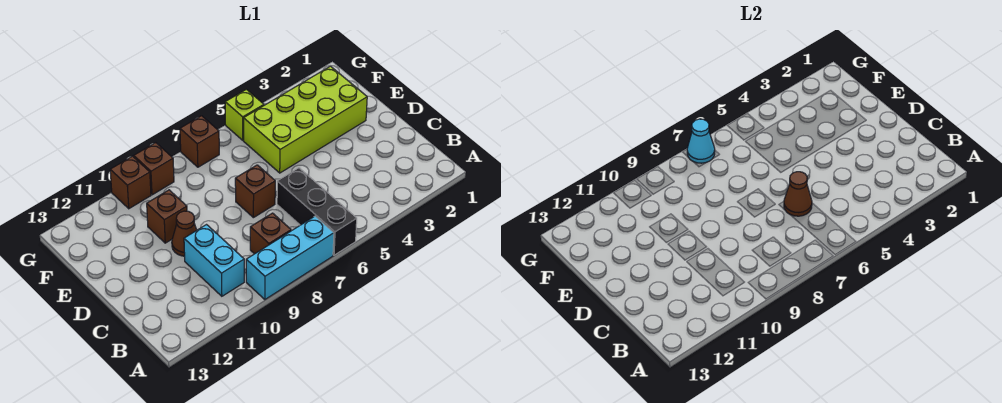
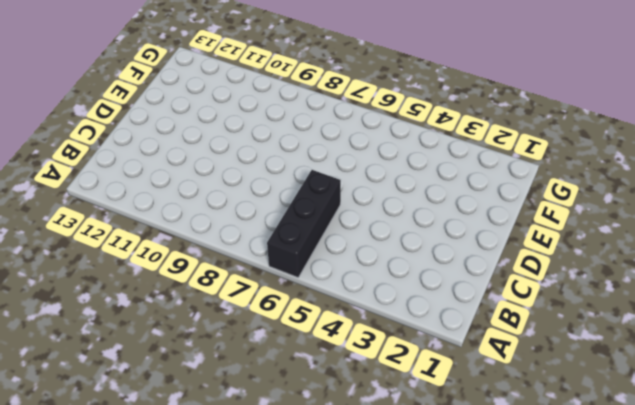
none -> cyan brick A7:A9 level 1
none -> brown brick B8 level 1
none -> cyan brick B10:C10 level 1

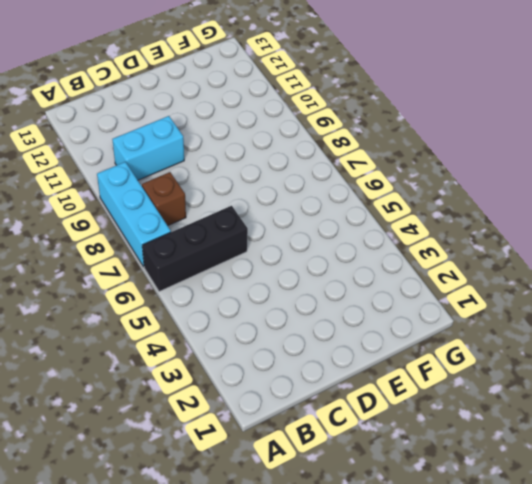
none -> brown brick D7 level 1
none -> brown cone D10 level 1
none -> lime brick E2:F5 level 1

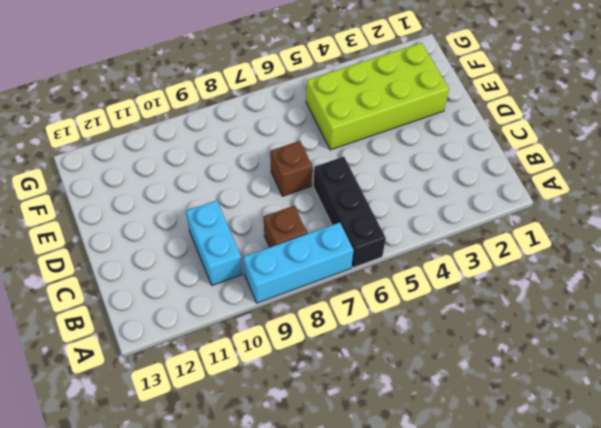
none -> brown cone D10 level 1
none -> brown brick E10 level 1
none -> lime brick G5 level 1

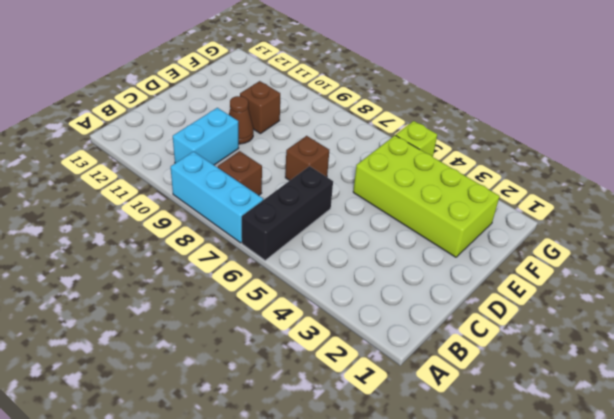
none -> brown brick G7 level 1
none -> brown brick G9 level 1
none -> brown brick G10 level 1

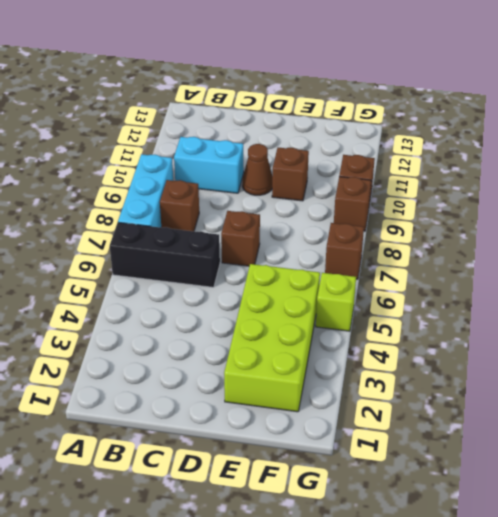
none -> brown cone C6 level 2
none -> cyan cone G7 level 2

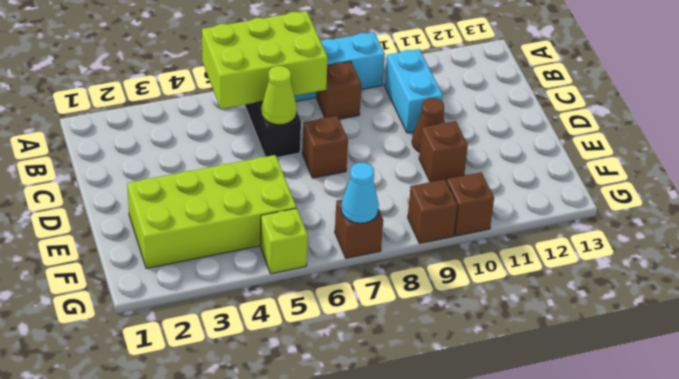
lime brick A5:B7 level 2 -> none
lime cone C6 level 2 -> brown cone C6 level 2

